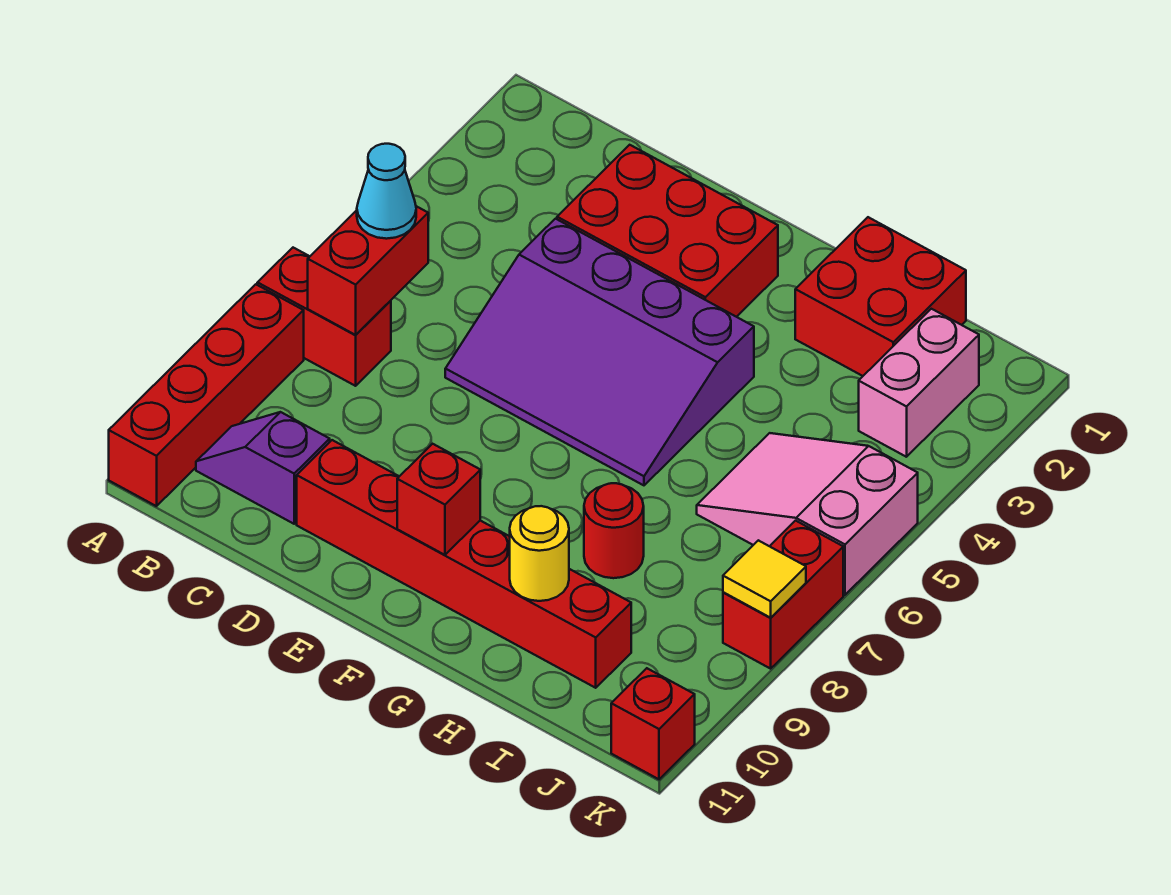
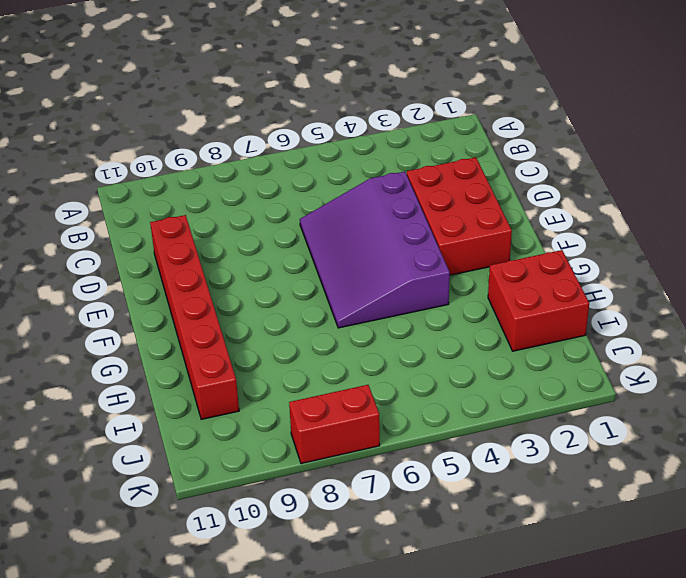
none -> red brick A7:B7 level 1
none -> red brick A8:A11 level 1
none -> purple slope B10:C10 level 1 top C

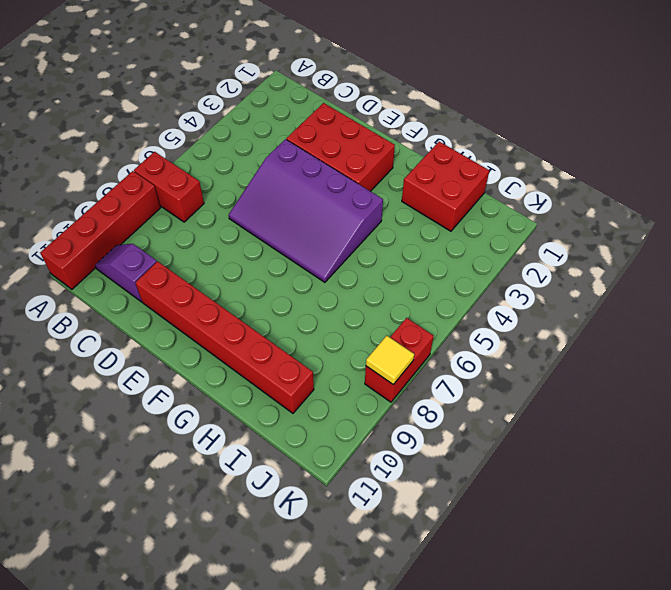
none -> red round brick H8 level 1
none -> pink slope I5:K6 level 1 top K
none -> pink brick J2:J3 level 1

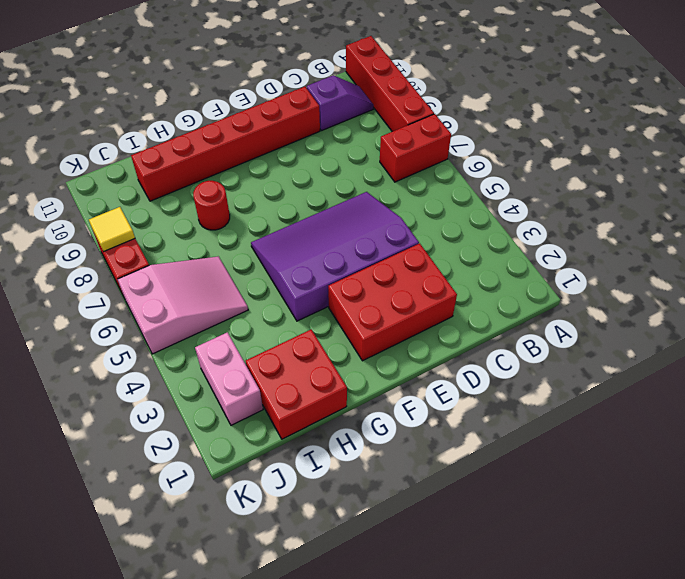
none -> red brick K11 level 1
none -> red brick B6:B7 level 2
none -> red brick F10 level 2

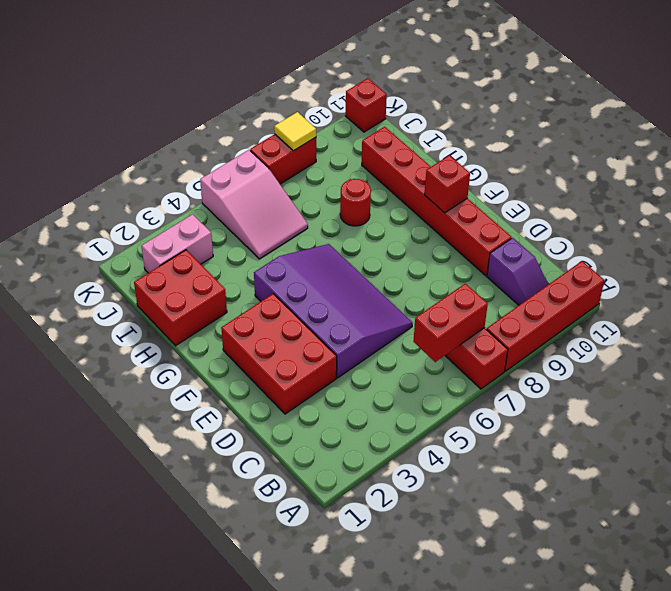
none -> yellow round brick H10 level 2
none -> cyan cone B6 level 3

